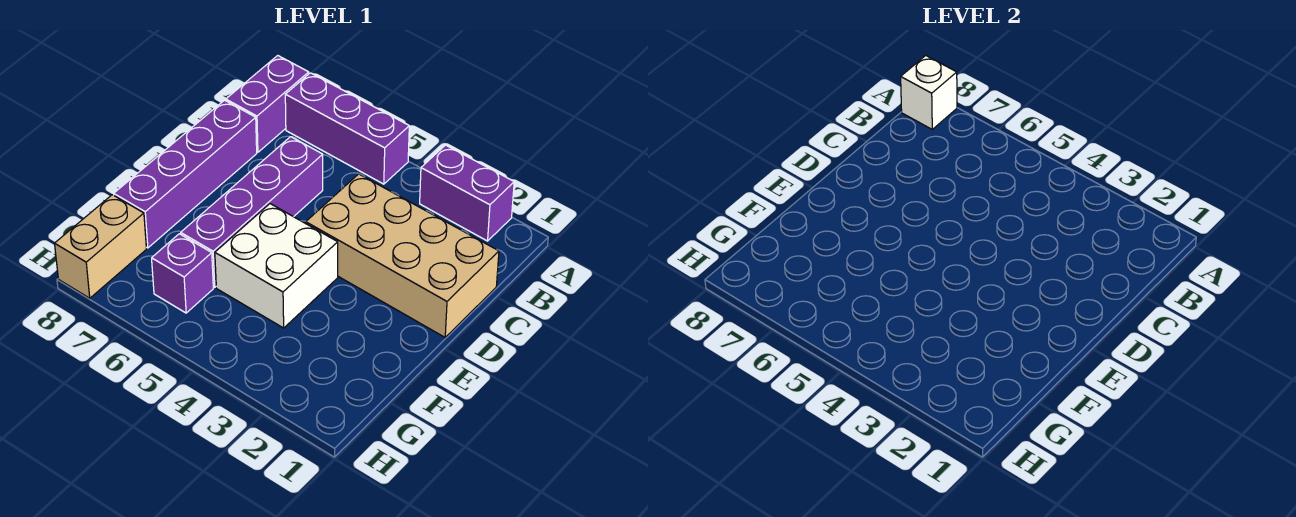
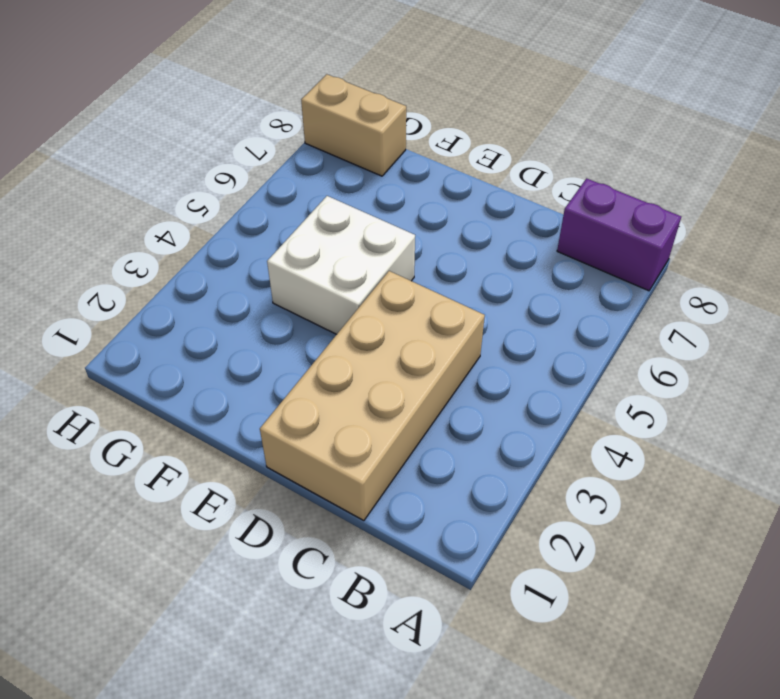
none -> purple brick A2:A3 level 1
none -> purple brick A5:A7 level 1

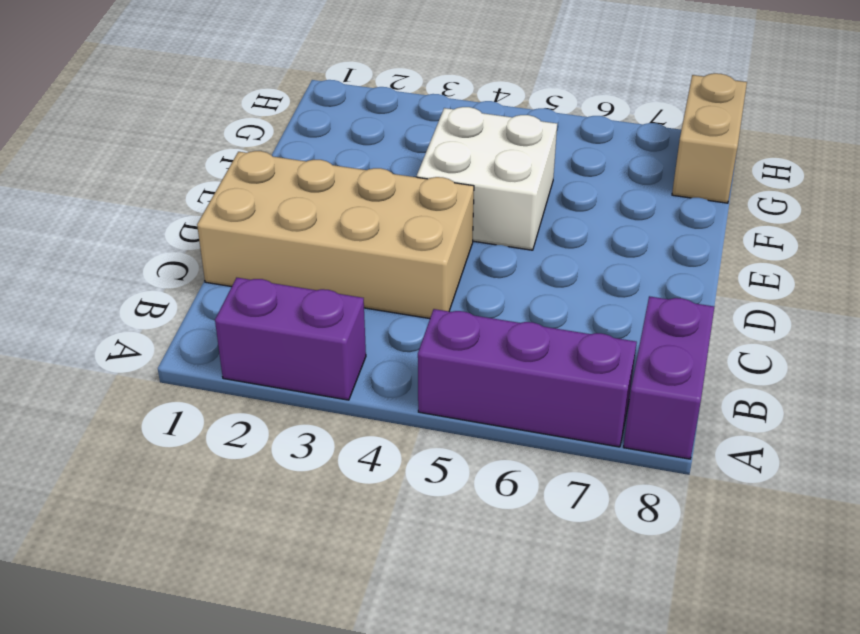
none -> purple brick C6:F6 level 1
none -> purple brick C8:F8 level 1

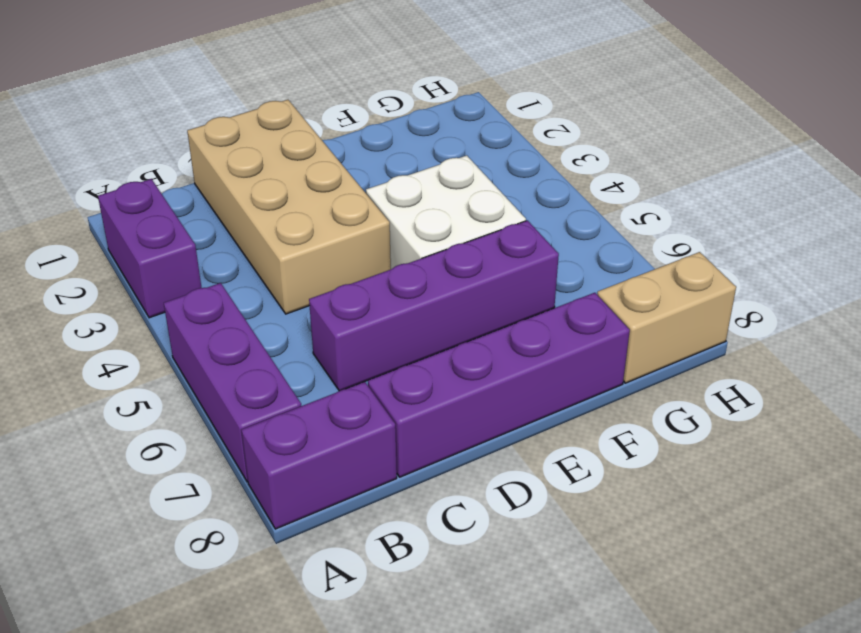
none -> purple brick G6 level 1
none -> white brick A8 level 2

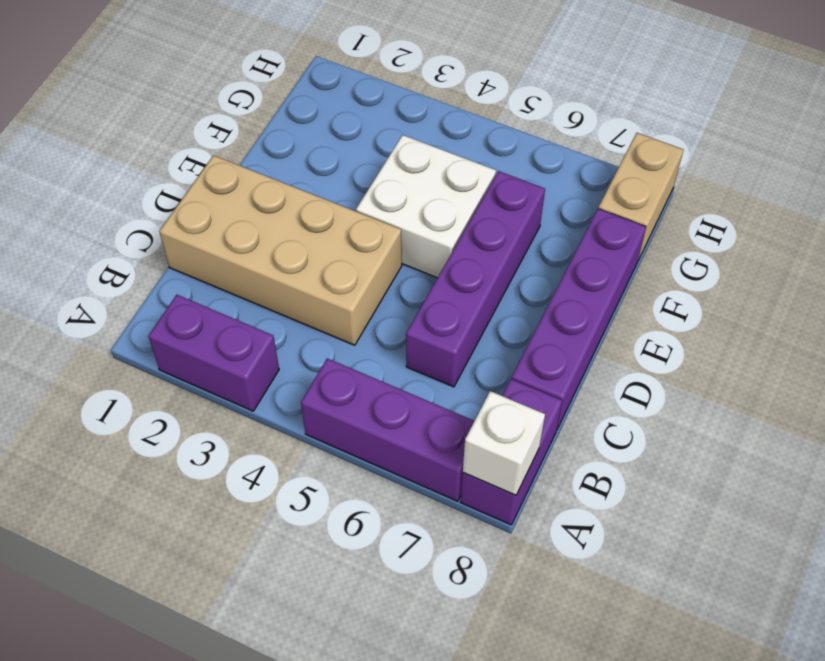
none -> purple brick G6 level 1

